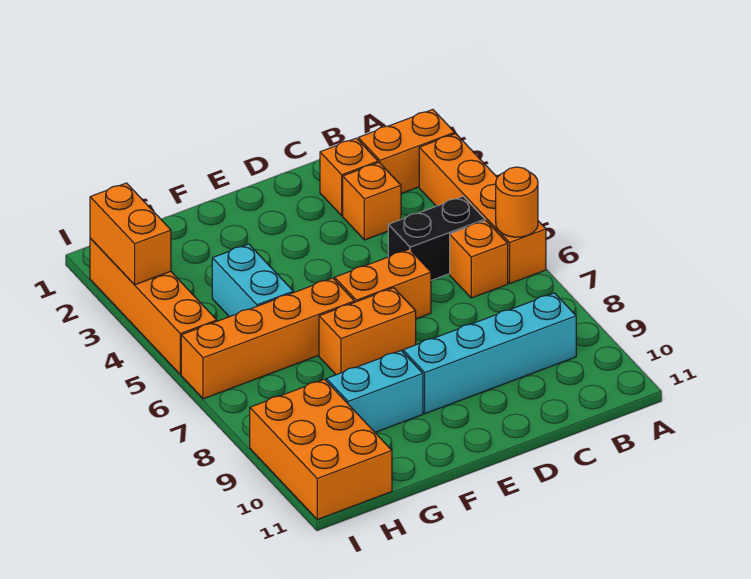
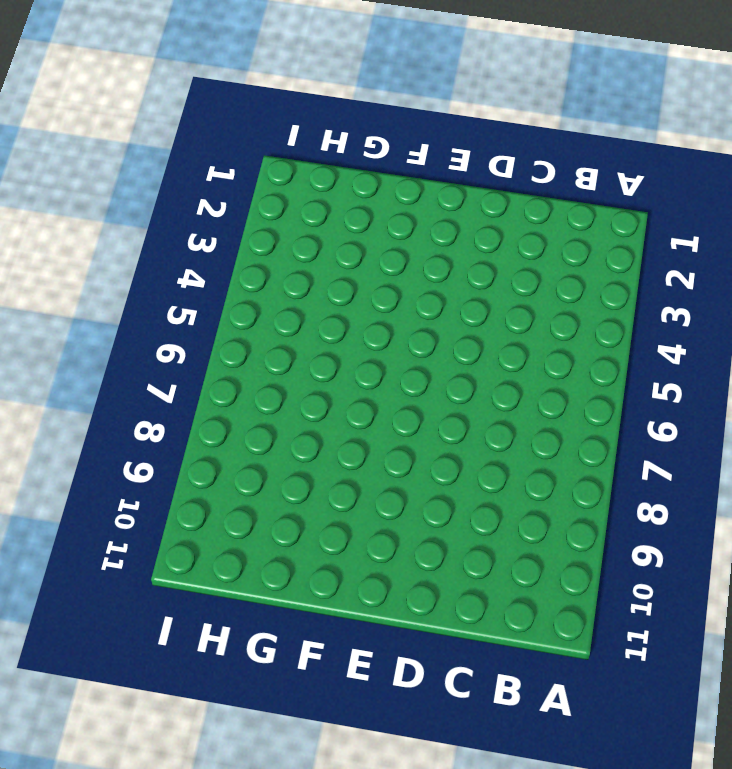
none -> orange brick A2:B2 level 1
none -> orange brick A3:A6 level 1
none -> black brick B5:C5 level 1

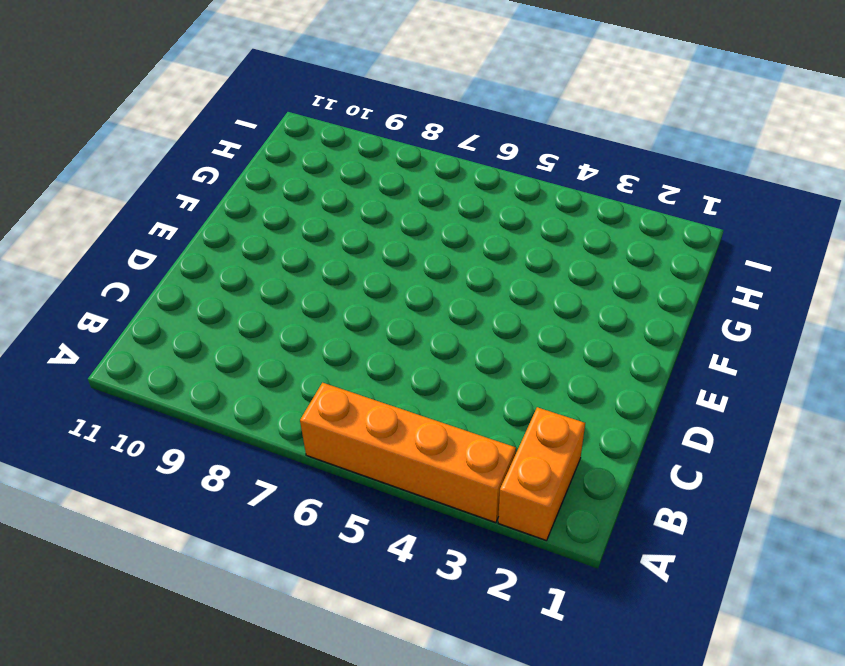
none -> black brick B5:C5 level 1
none -> orange brick B6 level 1
none -> cyan brick B9:E9 level 1

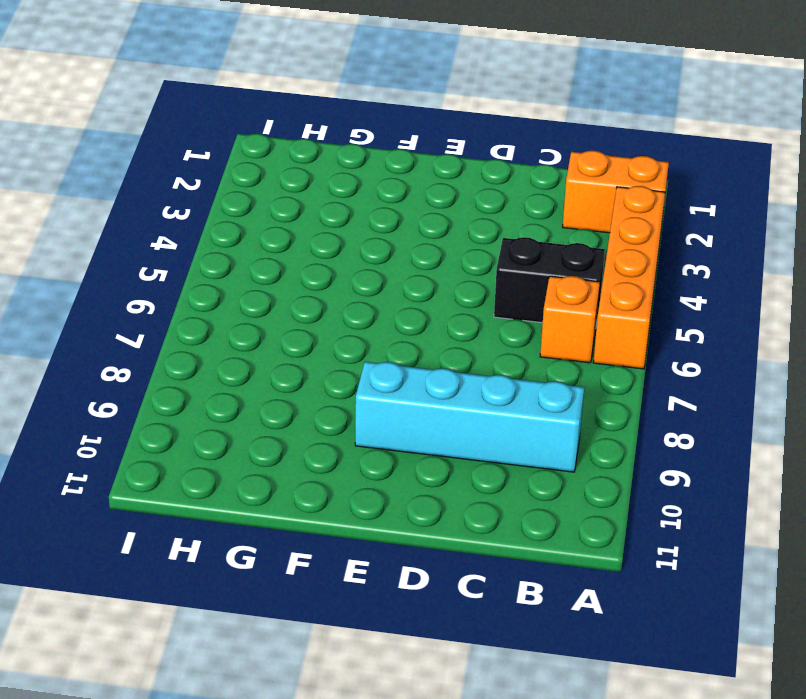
none -> orange brick C2 level 1
none -> orange brick C3 level 1
none -> orange brick D6:E6 level 1

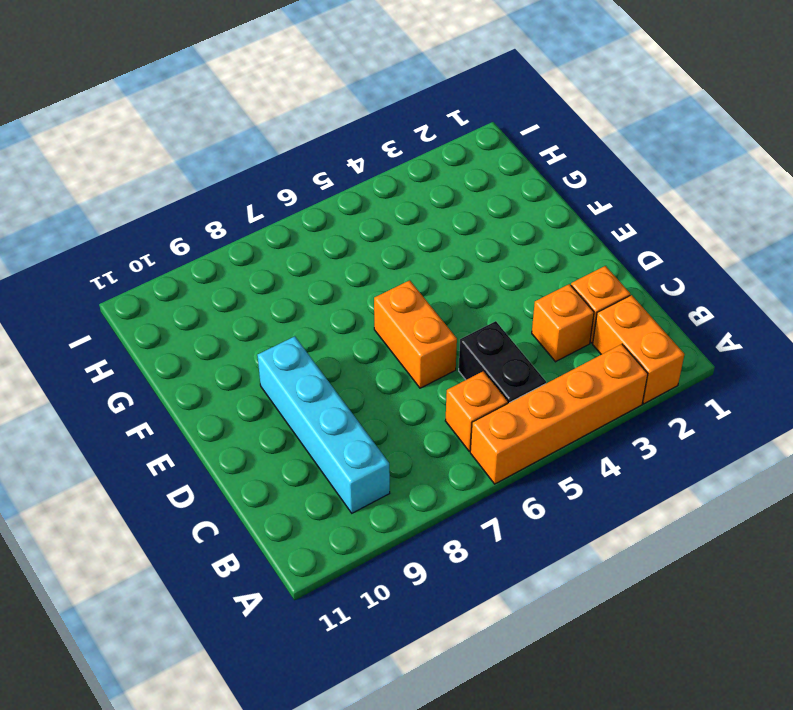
none -> orange brick E7:F7 level 1
none -> orange brick F6:I6 level 1
none -> cyan brick F9:G9 level 1

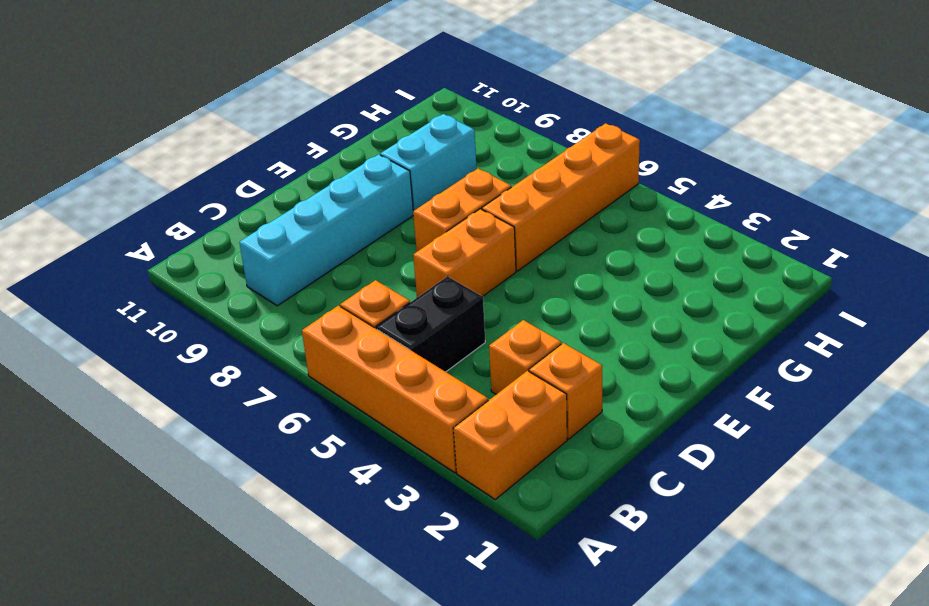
none -> cyan brick G4:G5 level 1
none -> orange brick H9:I11 level 1
none -> orange brick I2:I5 level 1

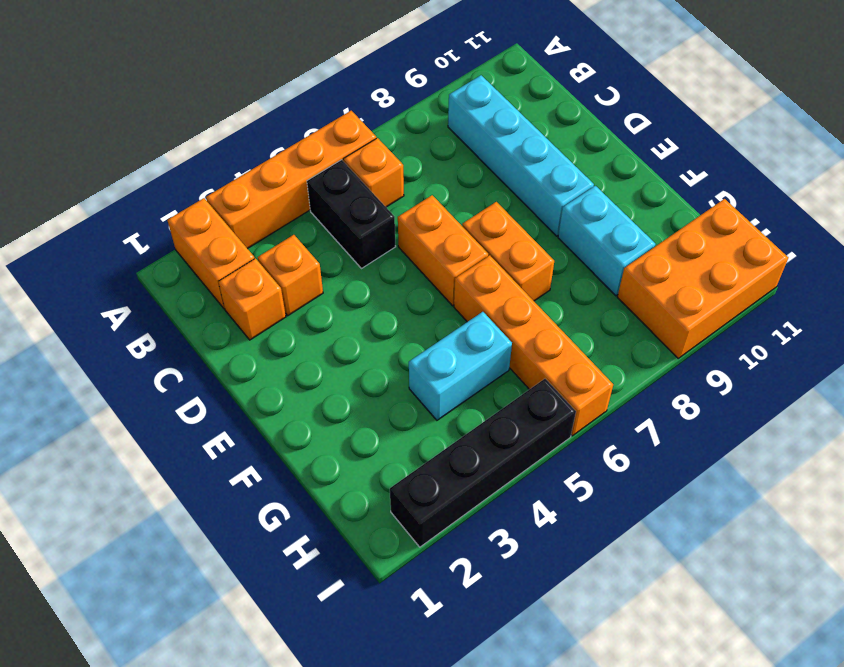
black brick I2:I5 level 1 -> orange brick I2:I5 level 1
none -> orange round brick A6 level 2
none -> orange brick I2:I3 level 2

